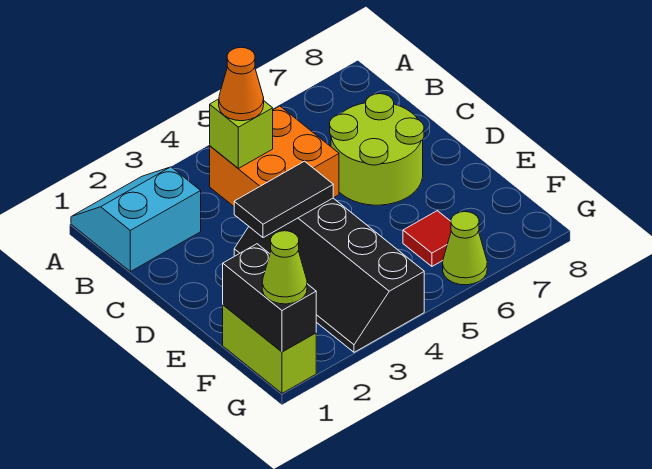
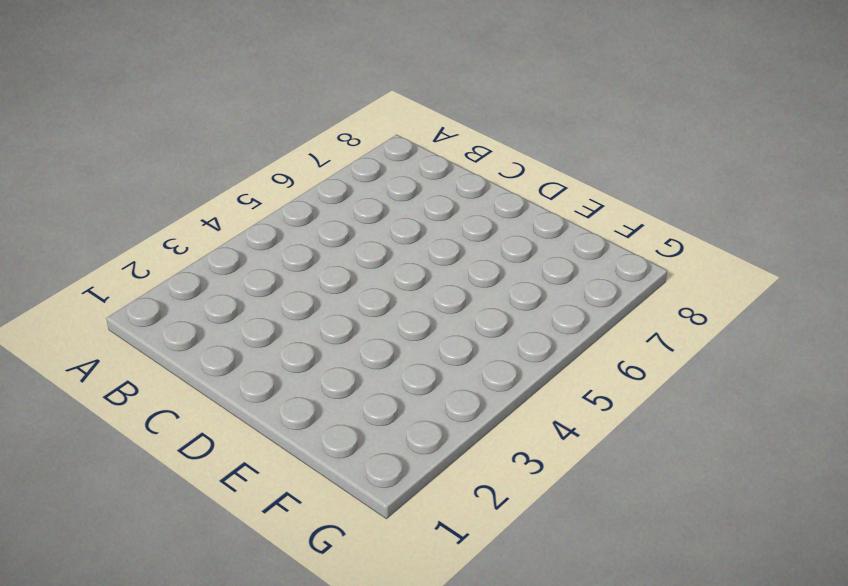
none -> cyan slope A1:B2 level 1 top B
none -> orange brick B4:C5 level 1
none -> lime round brick C6:D7 level 1

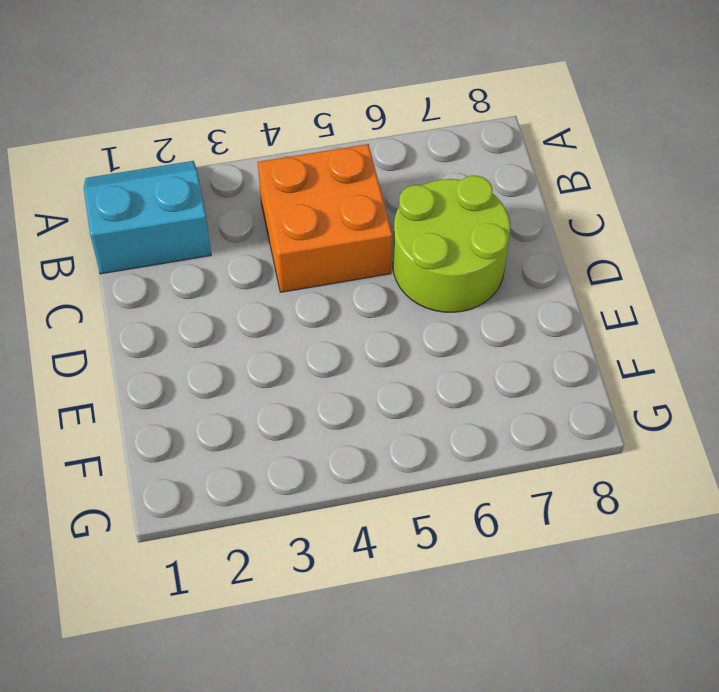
none -> black slope D3:G4 level 1 top 4
none -> lime brick F1:G1 level 1
none -> red tile F6 level 1

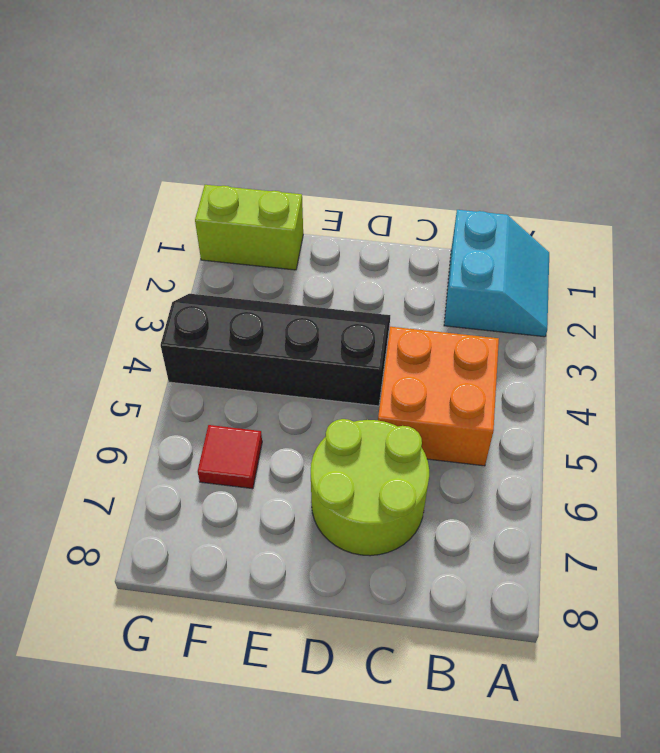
none -> lime cone G6 level 1
none -> lime brick B4 level 2
none -> black tile D3:D4 level 2

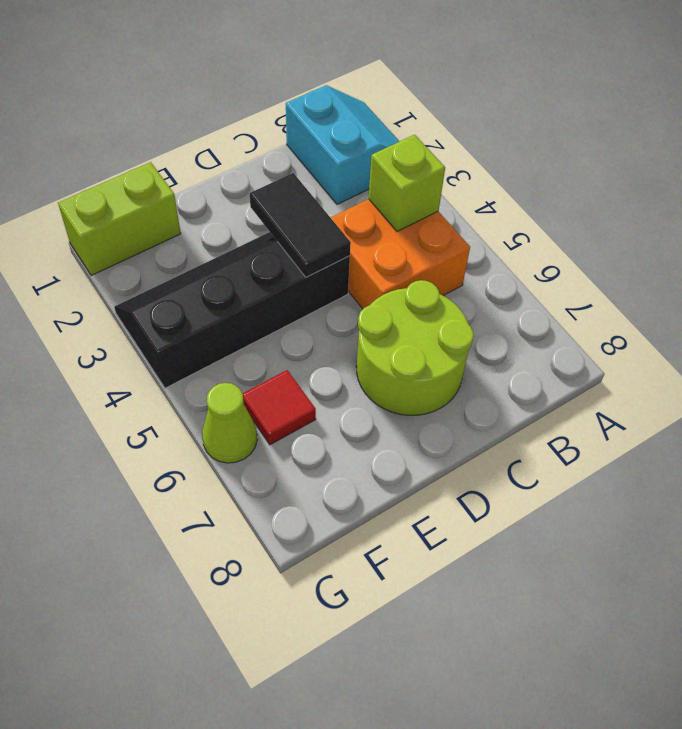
none -> black brick F1:G1 level 2
none -> orange cone B4 level 3
none -> lime cone G1 level 3

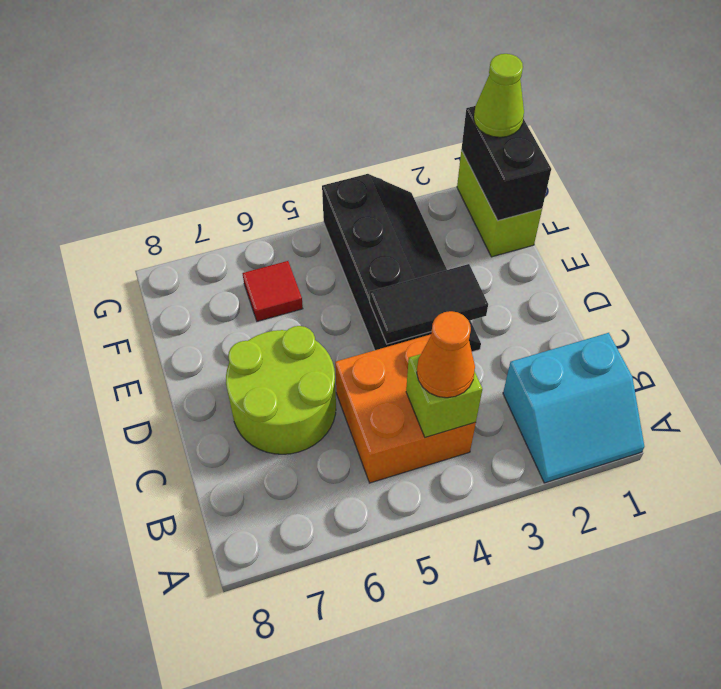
none -> lime cone G6 level 1

